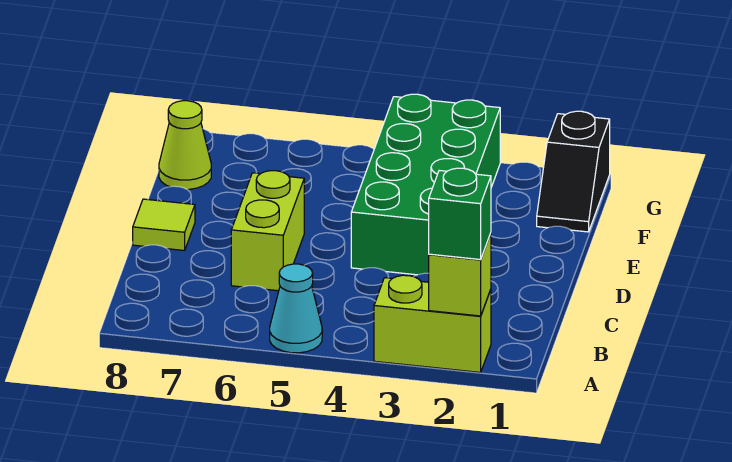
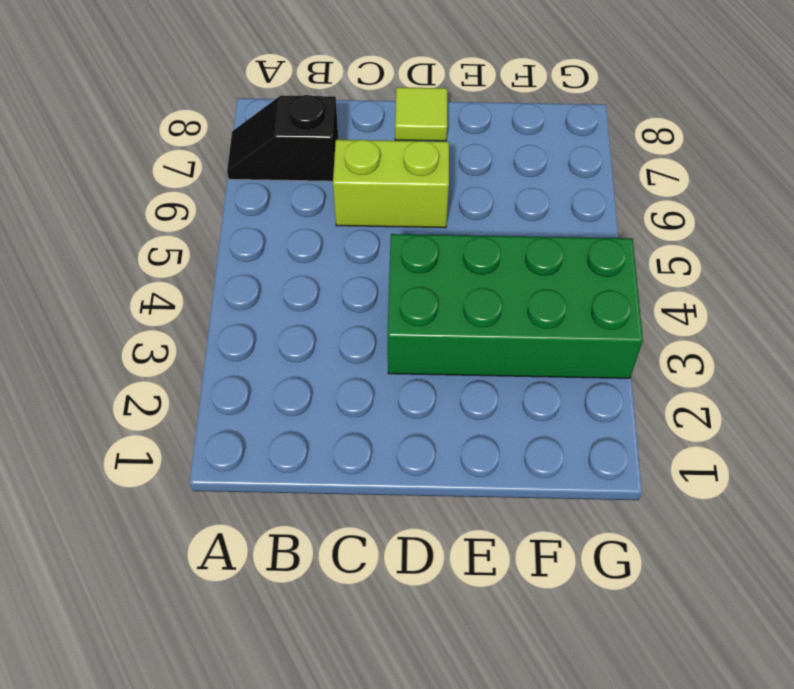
black slope A7:B7 level 1 top B -> black slope F1:G1 level 1 top G
none -> lime brick A2:A3 level 1
none -> cyan cone A5 level 1

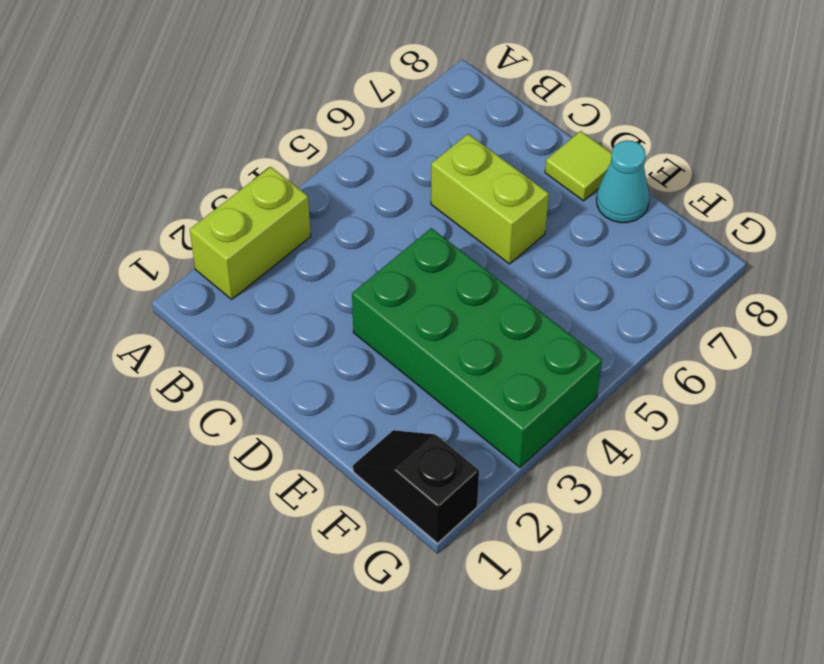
cyan cone E8 level 1 -> cyan cone A5 level 1
none -> lime cone F8 level 1
none -> lime brick A2 level 2

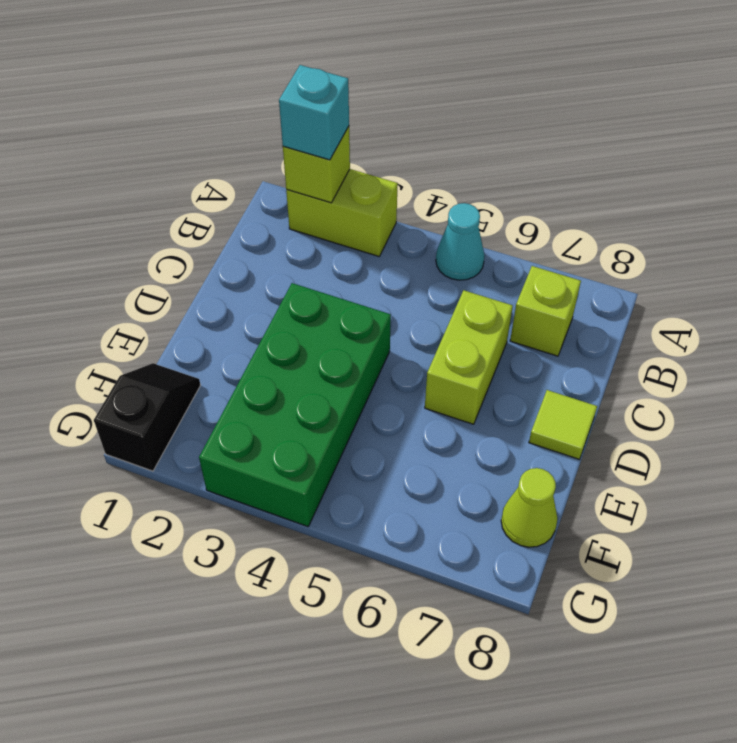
cyan brick A2 level 3 -> green brick A2 level 3
lime brick B7 level 1 -> none

